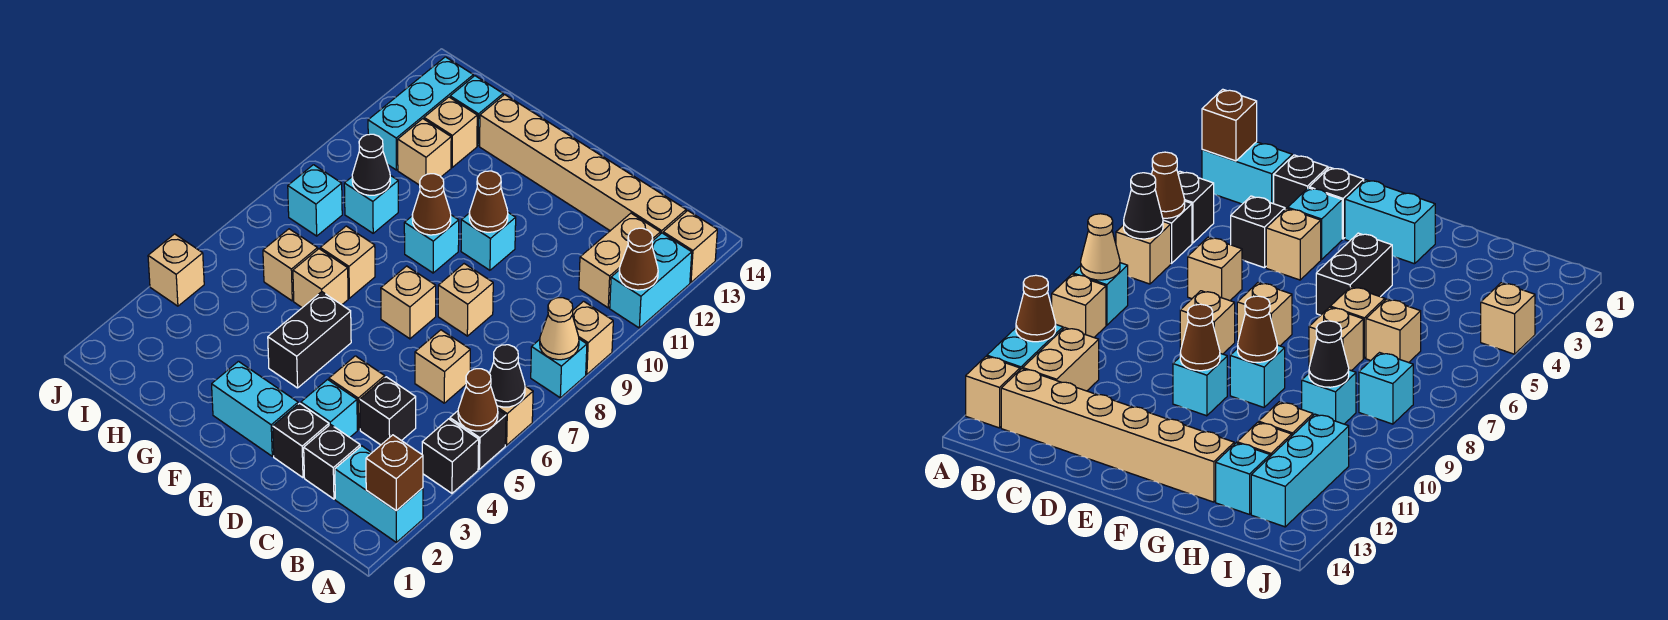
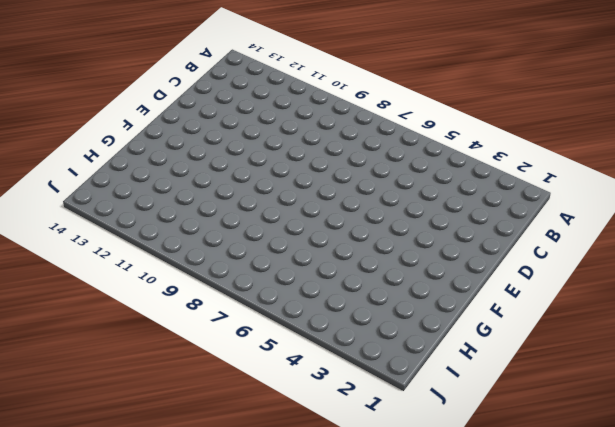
none -> cyan brick A2:B2 level 1
none -> black brick A4 level 1
none -> black brick A5 level 1
none -> tan brick A6 level 1

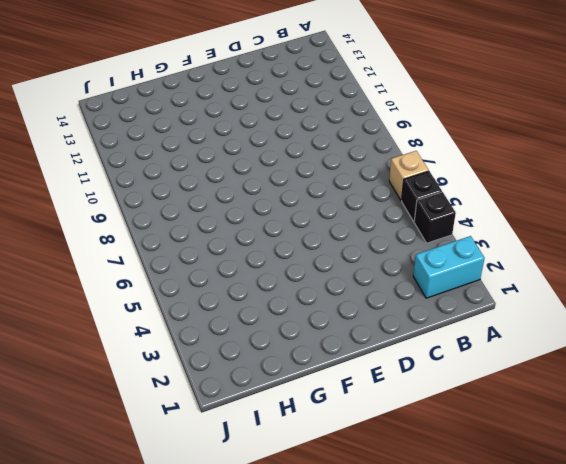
none -> cyan brick A8 level 1
none -> tan brick A9 level 1
none -> cyan brick A11:A12 level 1
none -> tan brick A13 level 1

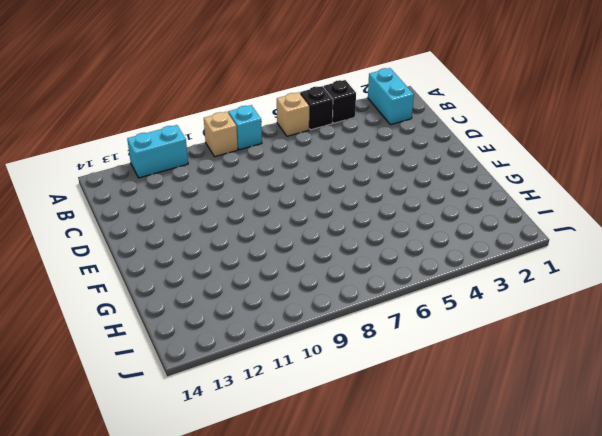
none -> tan brick A13 level 1
none -> tan brick B11:B12 level 1
none -> tan brick B13:G13 level 1
none -> black brick C2 level 1

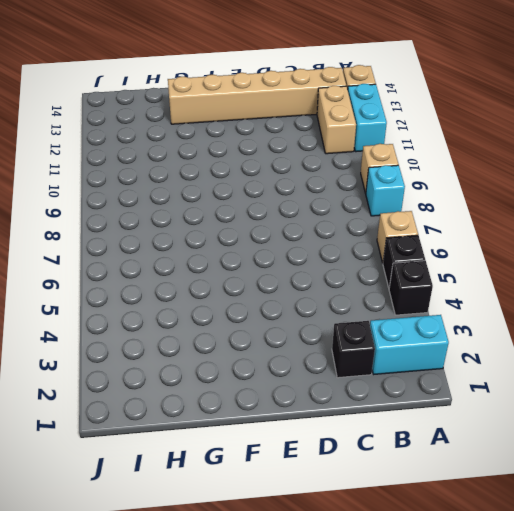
none -> black brick C4 level 1
none -> tan brick C6 level 1
none -> black brick D2 level 1
none -> cyan brick D3 level 1

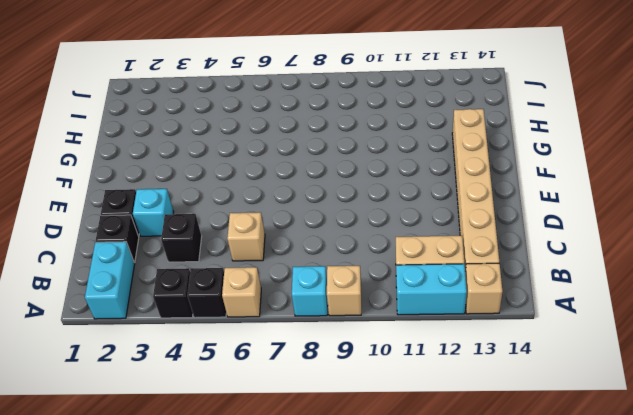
none -> tan brick D4 level 1
none -> tan brick D8 level 1
none -> cyan brick E2:F2 level 1
none -> tan brick E7 level 1

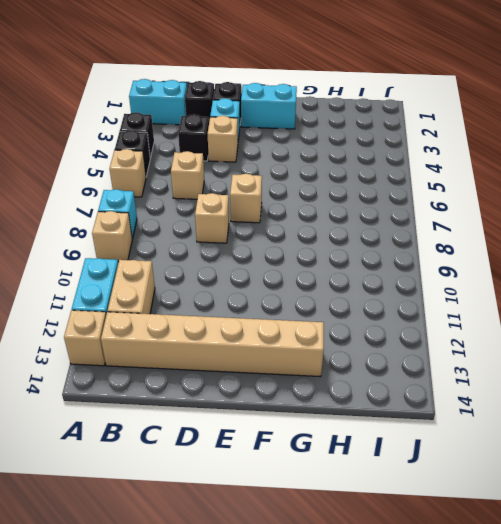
none -> cyan brick E10 level 1
none -> black brick F4:F5 level 1
none -> cyan brick F9 level 1
none -> tan brick G6 level 1

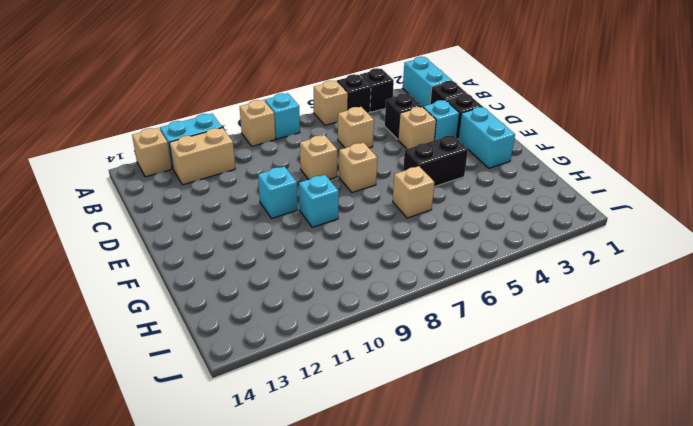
none -> tan brick B13:G13 level 1
none -> tan brick G7 level 1
none -> tan brick H6 level 1
none -> cyan brick H9 level 1

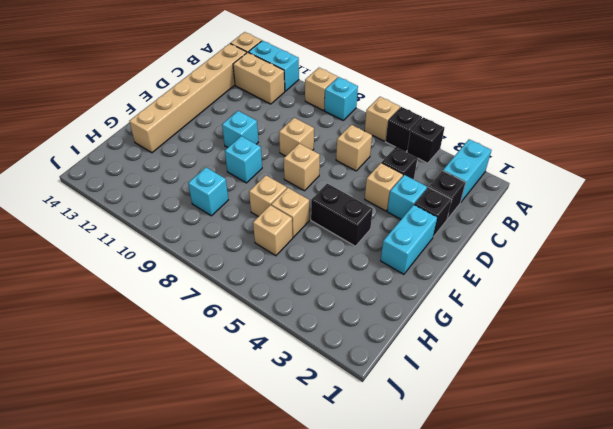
none -> tan brick H11 level 1
none -> tan brick H12 level 1
none -> cyan brick H13 level 1
none -> cyan brick I8 level 1

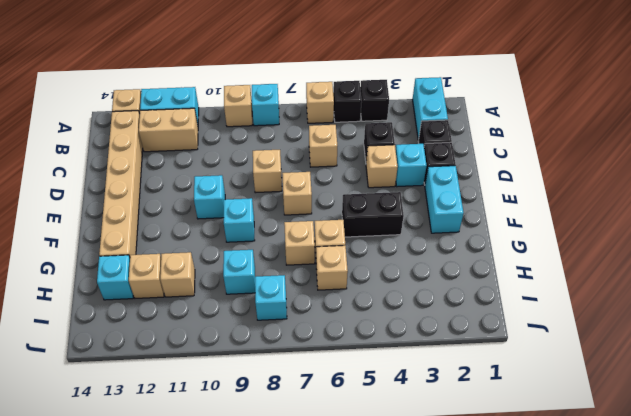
none -> cyan brick I11:I13 level 1
none -> tan brick J4 level 1
none -> brown brick A2 level 2
none -> brown cone A5 level 2

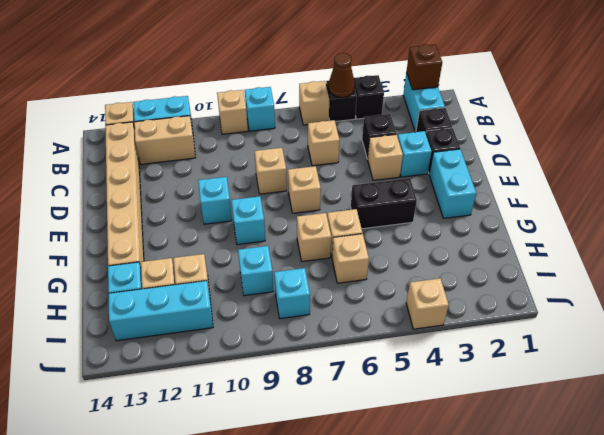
none -> black cone A6 level 2
none -> tan cone A8 level 2
none -> brown cone A11 level 2
none -> brown cone E10 level 2

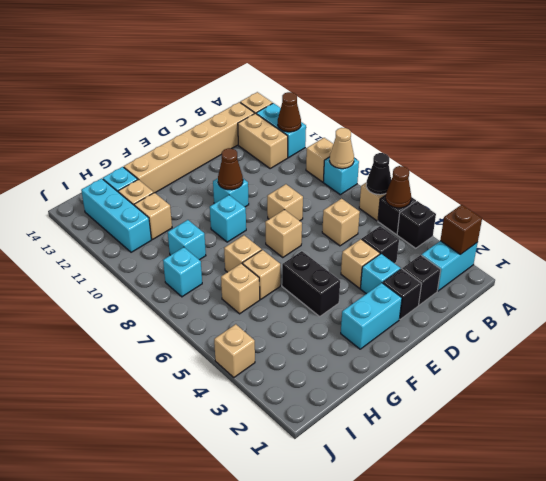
none -> brown cone F9 level 2
none -> black cone H9 level 2

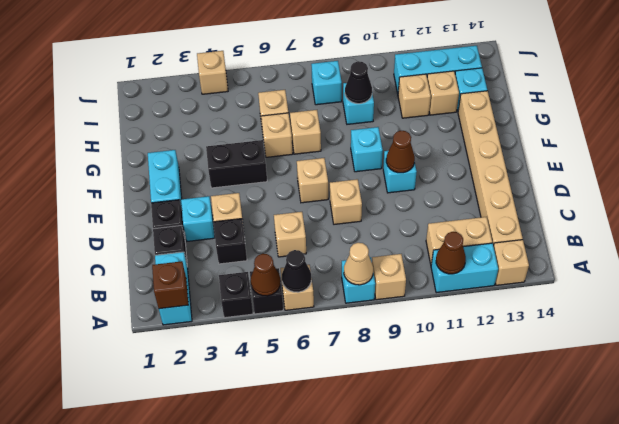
none -> brown cone F9 level 2

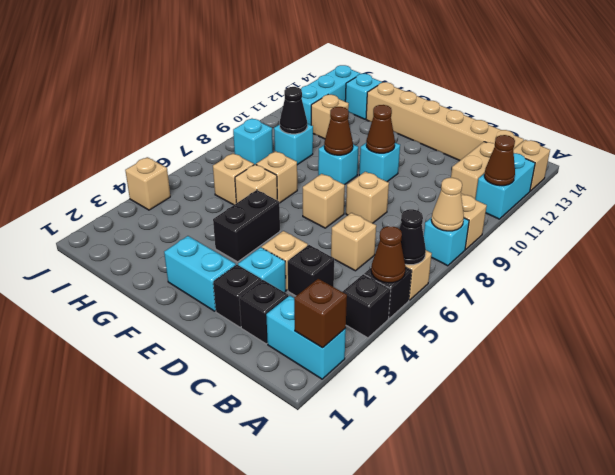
none -> tan brick H12 level 1

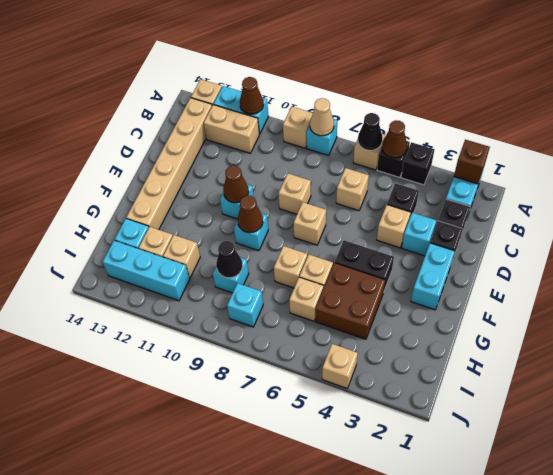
brown brick G4:H5 level 1 -> none

